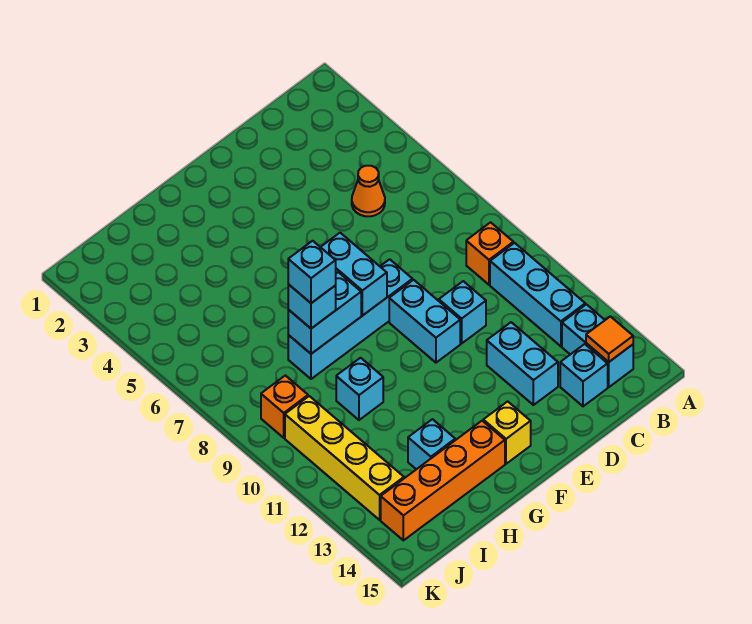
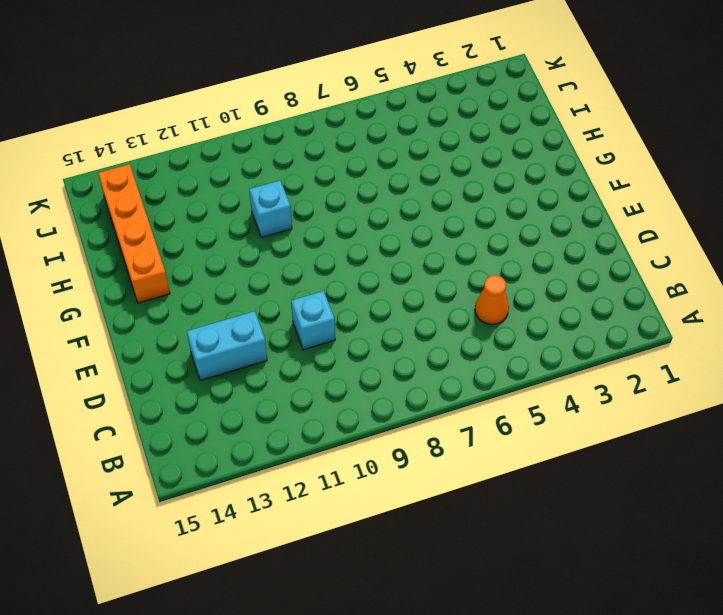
none -> orange brick B9 level 1
none -> cyan brick B10:B12 level 1
none -> cyan brick B13:B14 level 1

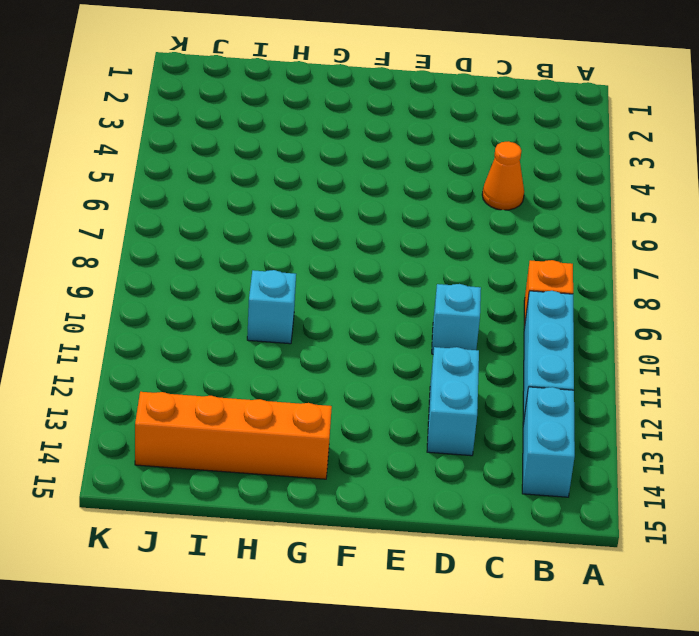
none -> cyan brick C14 level 1
none -> cyan brick E8:H8 level 1
none -> cyan brick E9:E10 level 1

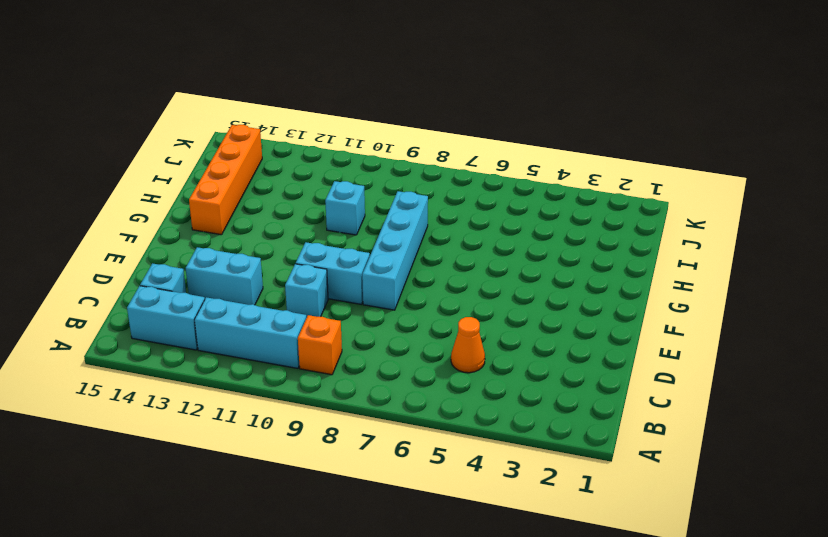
none -> yellow brick F14 level 1
none -> cyan brick H13 level 1
none -> orange brick J9 level 1

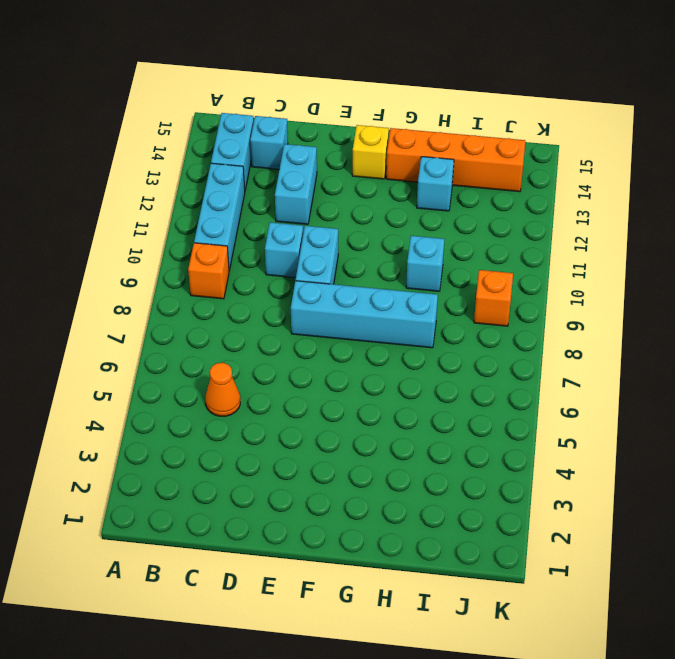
none -> yellow brick J10:J13 level 1
none -> orange tile B14 level 2
none -> cyan brick F7:F8 level 2

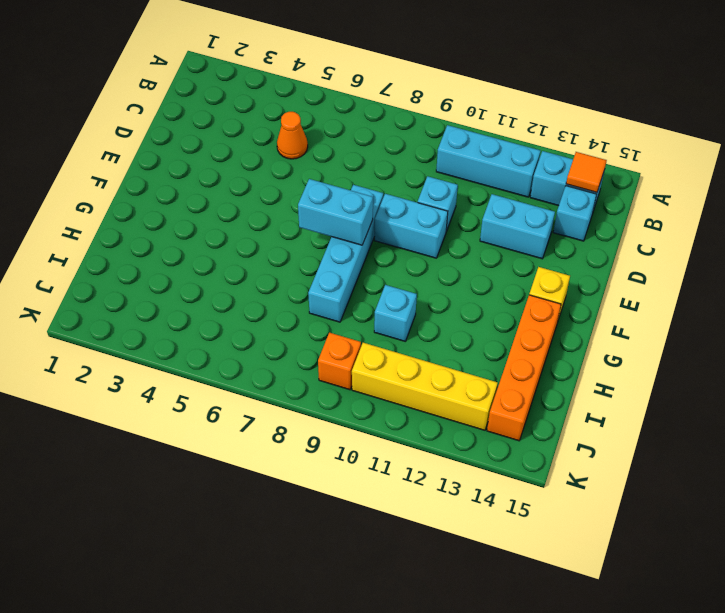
none -> orange brick B9 level 1
none -> cyan brick H13 level 1
none -> cyan brick G8:H8 level 2

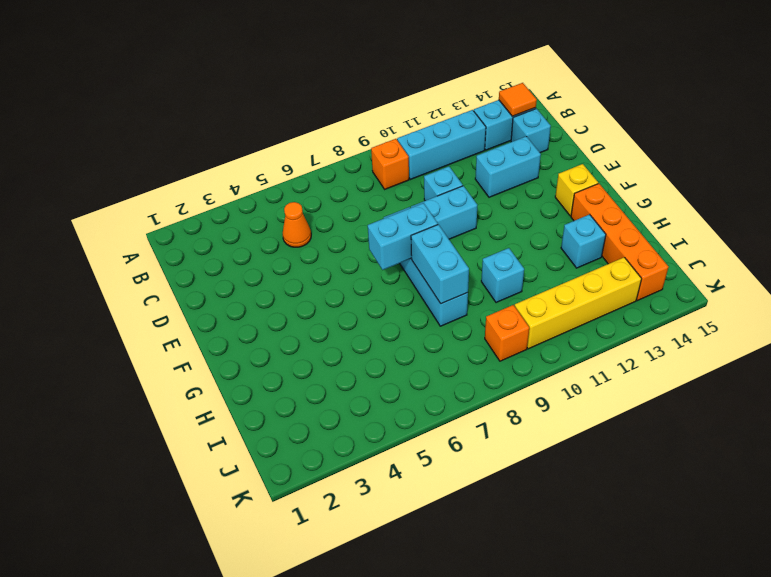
none -> cyan brick H8 level 3
none -> cyan brick H8 level 4

